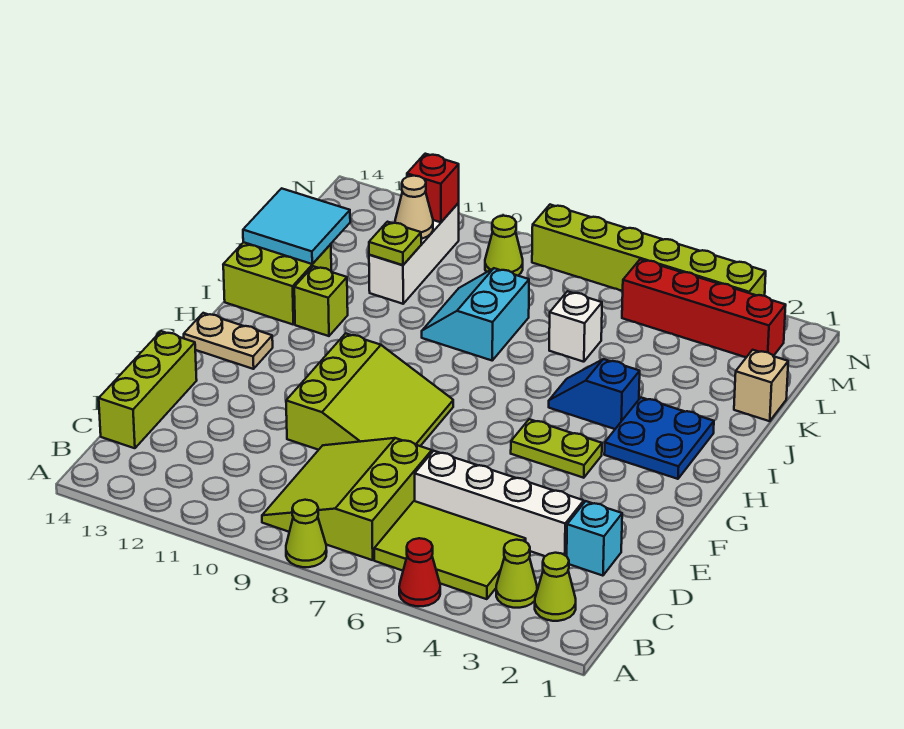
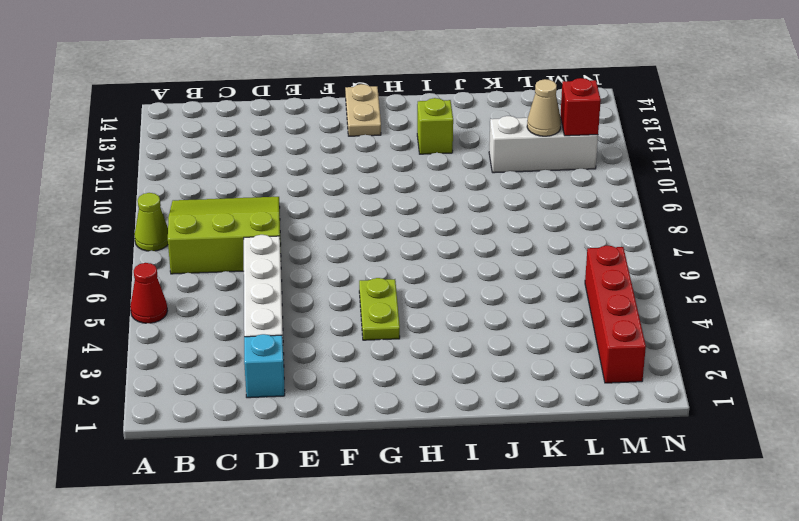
none -> lime cone B2 level 1
none -> lime cone B3 level 1
none -> lime tile B4:C6 level 1

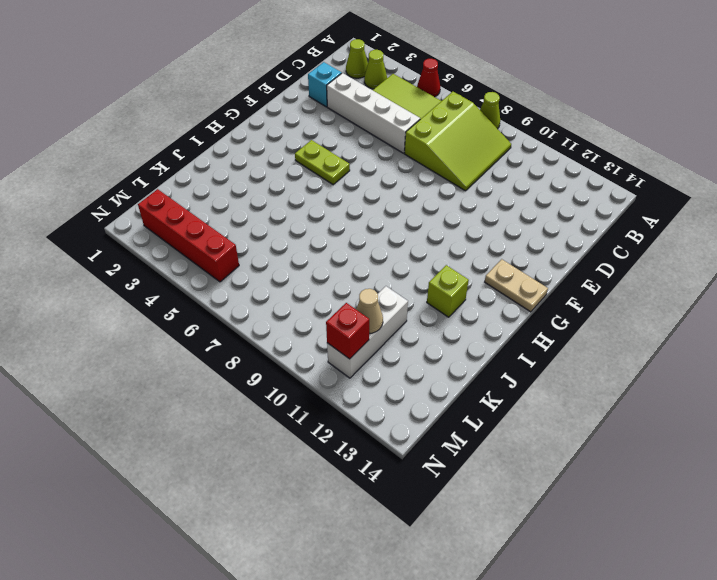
none -> lime brick C14:E14 level 1
none -> lime slope E8:G10 level 1 top 10
none -> blue plate H2:I3 level 1

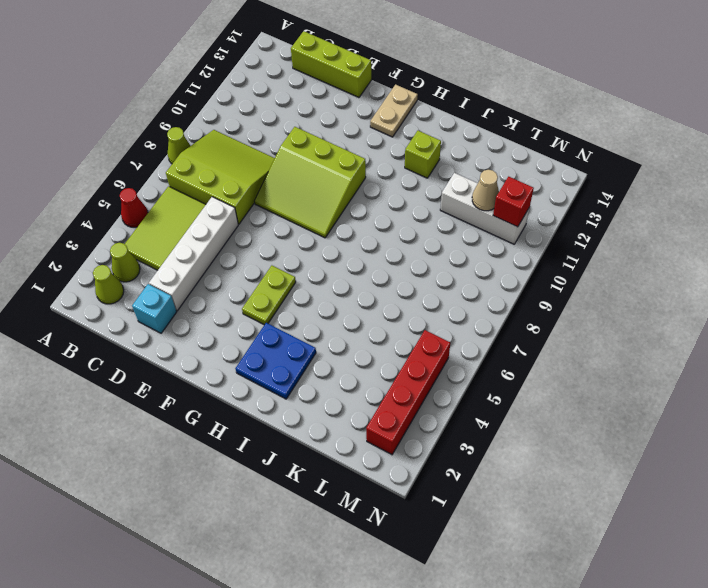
none -> blue slope I4:I5 level 1 top 4
none -> lime brick I13:J14 level 1
none -> cyan slope J8:K9 level 1 top 8

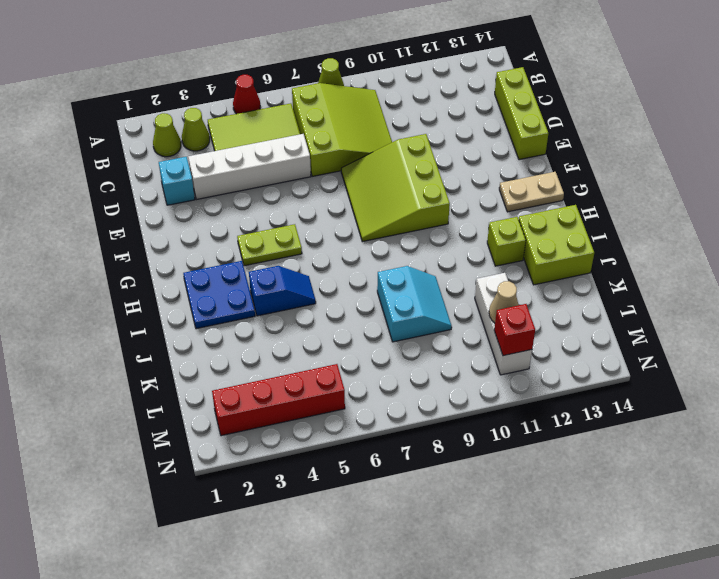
none -> tan brick K1 level 1
none -> white brick K6 level 1
none -> lime cone M9 level 1

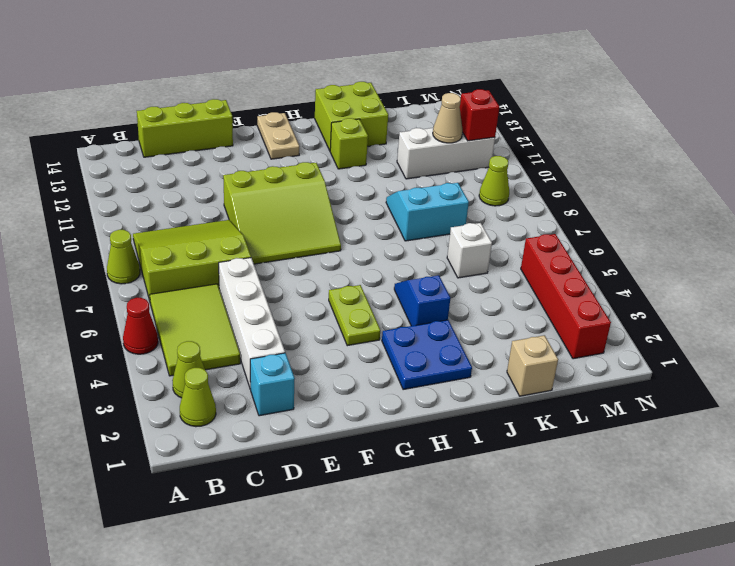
none -> lime brick N3:N8 level 1
none -> cyan tile J13:K14 level 2
none -> lime plate K11 level 2

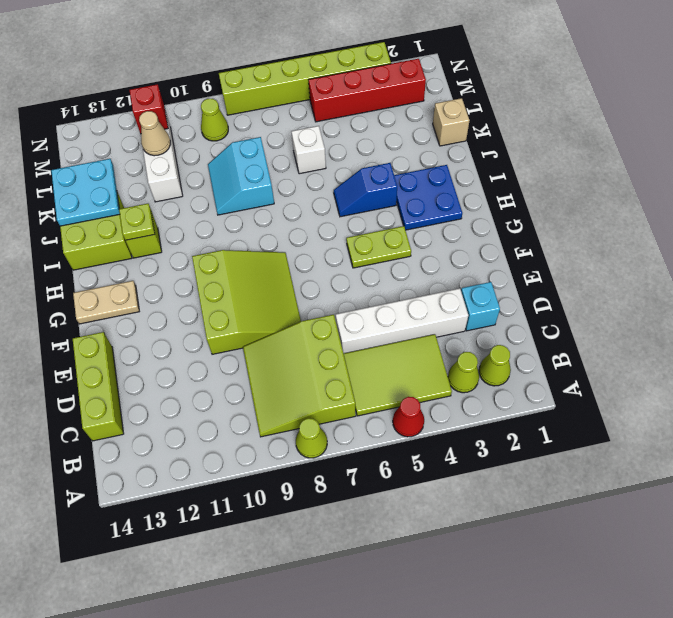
lime plate I12 level 2 -> lime plate K11 level 2
cyan plate J13:K14 level 2 -> cyan tile J13:K14 level 2

